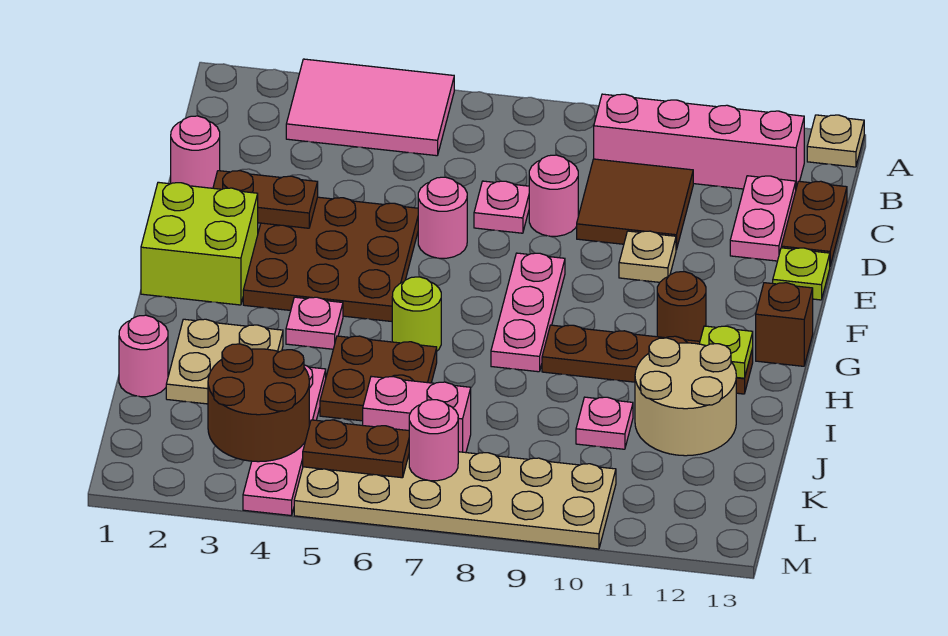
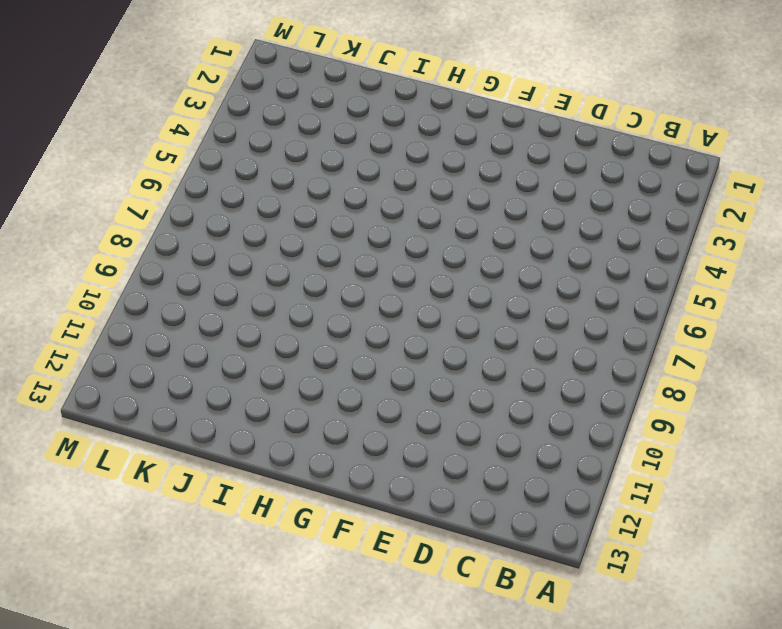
none -> pink tile A3:B5 level 1
none -> tan plate A13 level 1
none -> pink brick B9:B12 level 1
none -> brown tile C9:D10 level 1

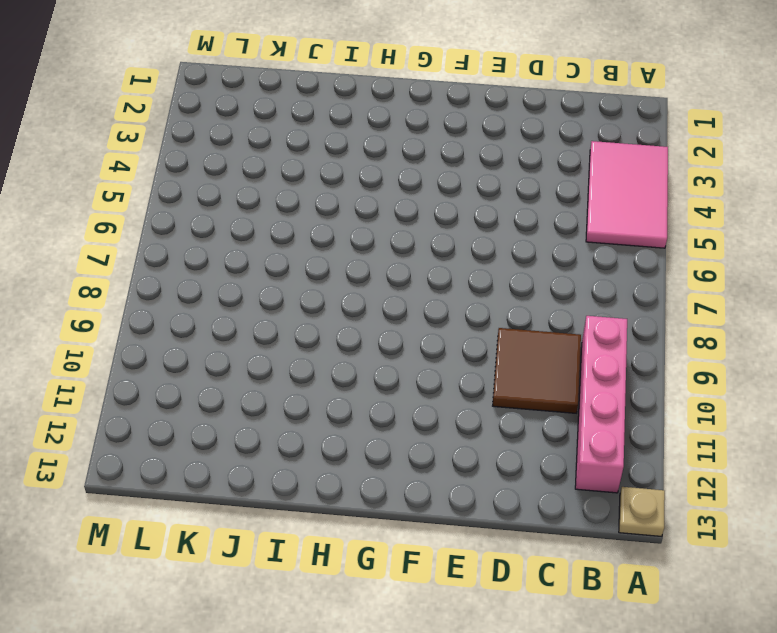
none -> pink plate C12:D12 level 1
none -> brown plate C13:D13 level 1
none -> pink round brick D1 level 1
none -> pink plate D7 level 1

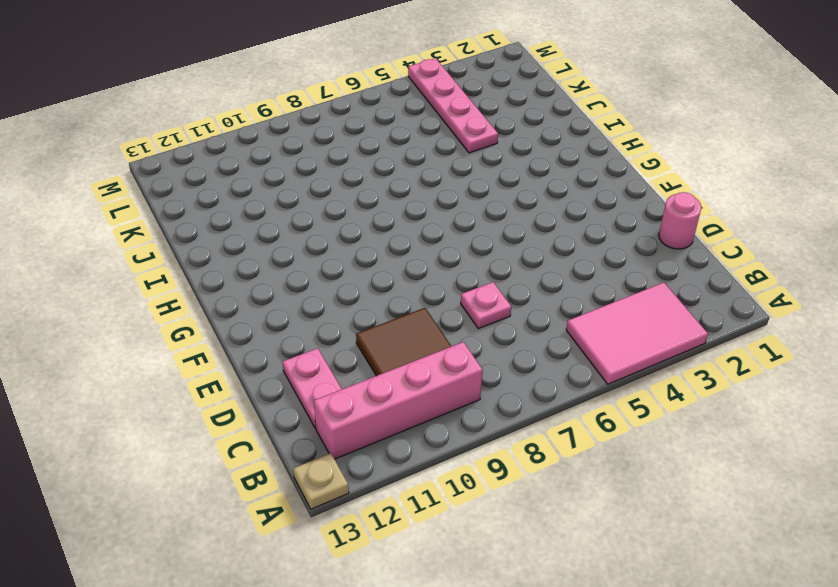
none -> brown plate C13:D13 level 1
none -> pink round brick D8 level 1
none -> brown plate E3:G5 level 1
none -> pink round brick E6 level 1

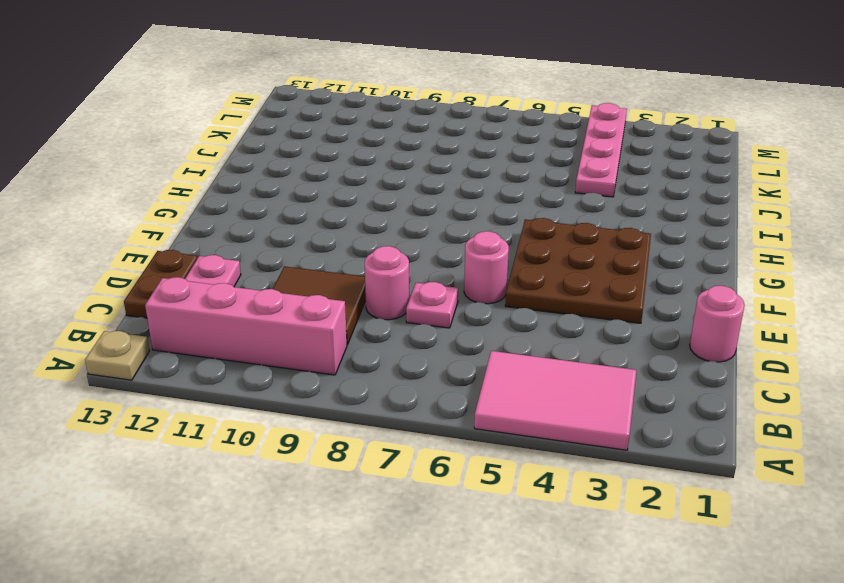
none -> tan plate E10 level 1
none -> lime plate E13 level 1
none -> lime brick F1:G2 level 1
none -> pink plate F8:H8 level 1

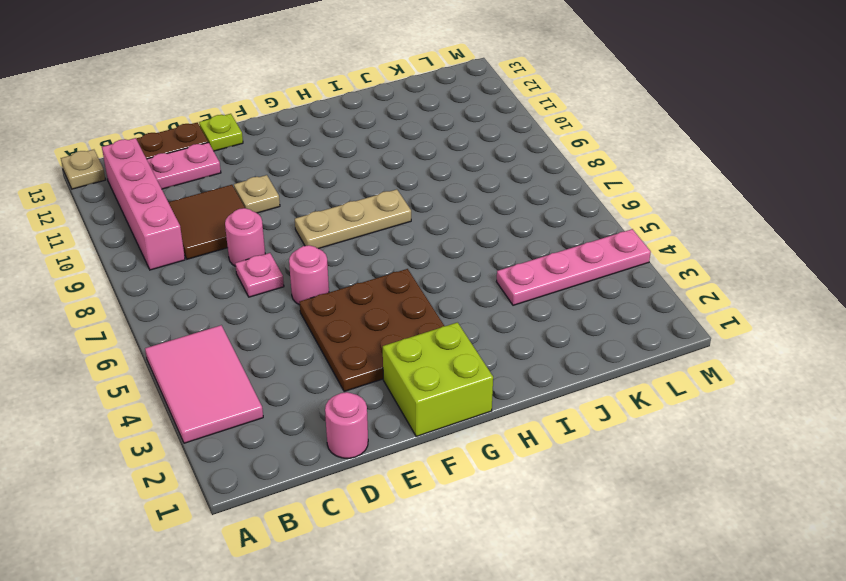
tan plate F8:H8 level 1 -> pink plate F8:H8 level 1
none -> brown round brick G11 level 1
none -> brown brick G13 level 1
none -> pink plate H4 level 1
none -> lime round brick H6 level 1

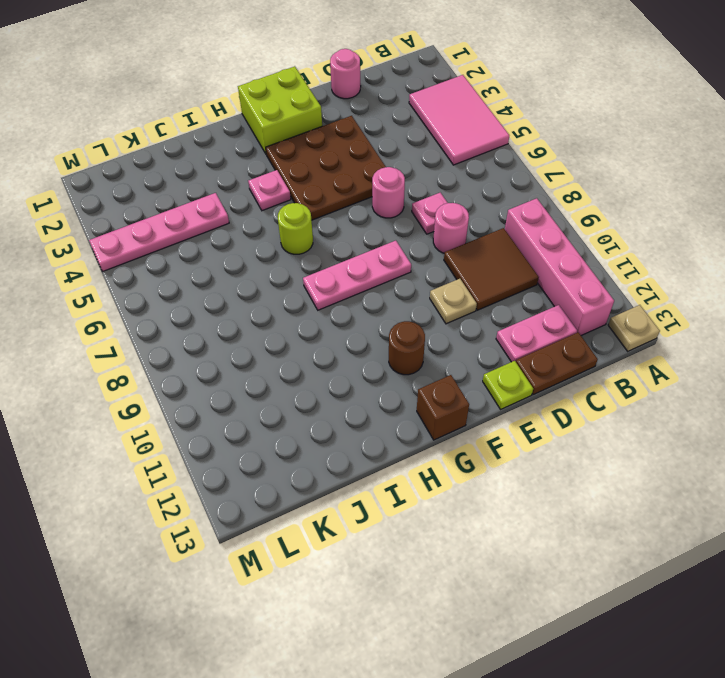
none -> brown plate H9:H12 level 1
none -> tan plate I2:J3 level 1
none -> brown plate I5:J6 level 1
none -> tan round brick I11:J12 level 1

